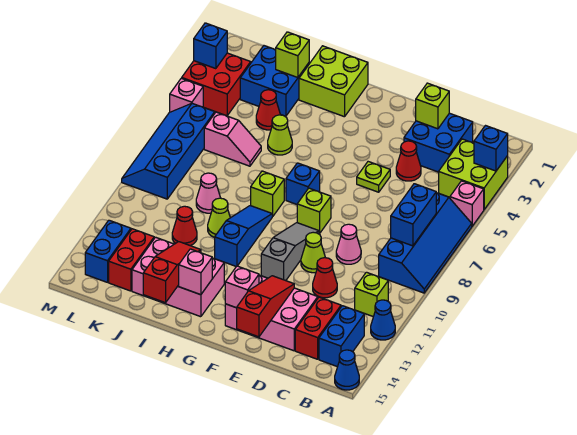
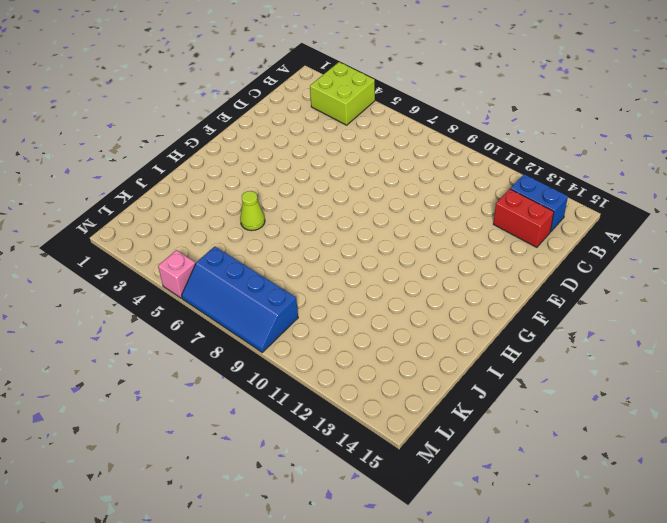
none -> pink brick A5 level 1
none -> blue slope A6:B9 level 1 top B
none -> blue cone A12 level 1
none -> blue cone A15 level 1

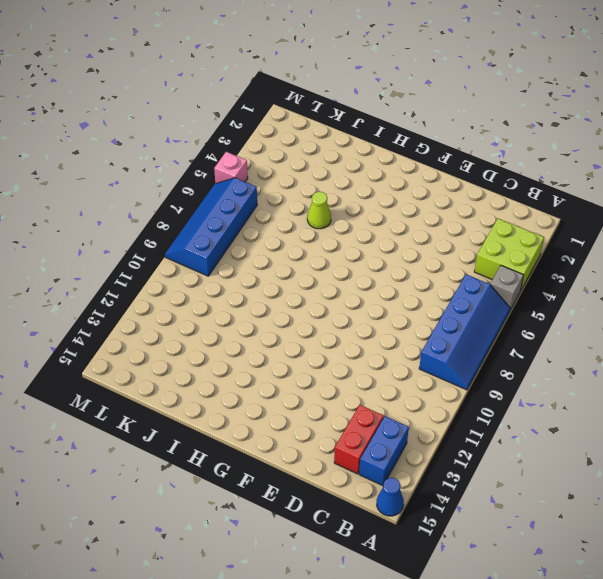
grey brick A5 level 1 -> pink brick A5 level 1
none -> blue cone A12 level 1
none -> lime brick B11 level 1
none -> blue brick C2:D3 level 1
none -> red cone D4 level 1

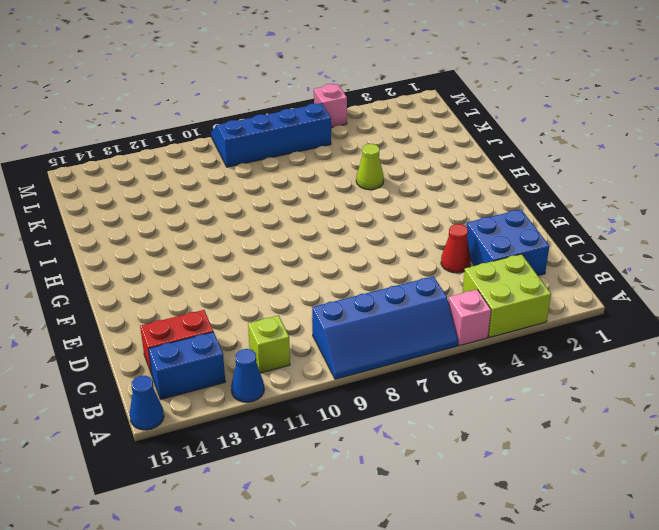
none -> pink cone D9 level 1
none -> red cone D11 level 1
none -> pink brick D13:F14 level 1
none -> lime plate E5 level 1

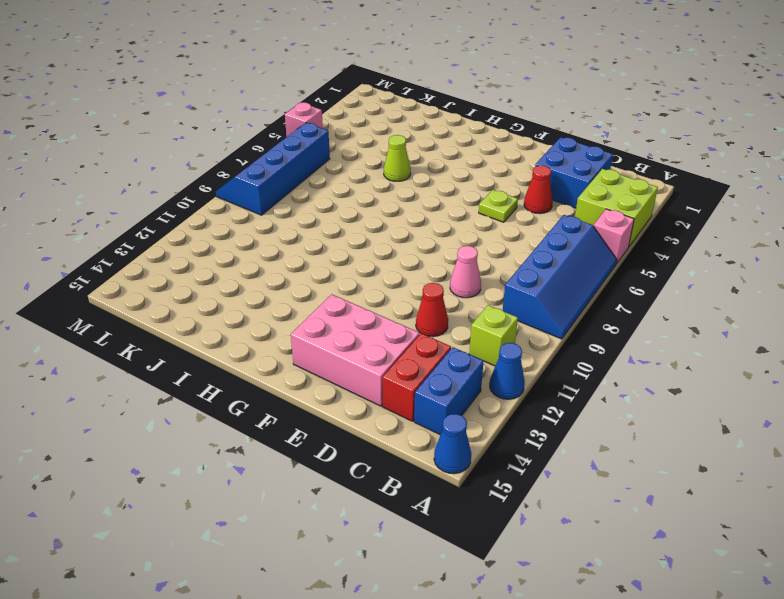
none -> lime cone E10 level 1
none -> lime brick F8 level 1
none -> grey slope F9:F11 level 1 top 11
none -> blue brick G7 level 1

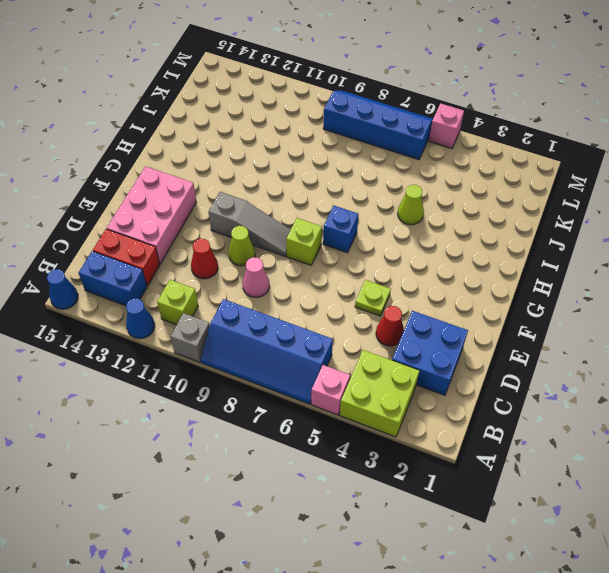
grey brick A10 level 1 -> none
none -> lime brick H1:I2 level 1
none -> lime brick H8 level 1
none -> blue slope H9:H11 level 1 top 11
none -> pink brick H13:J14 level 1

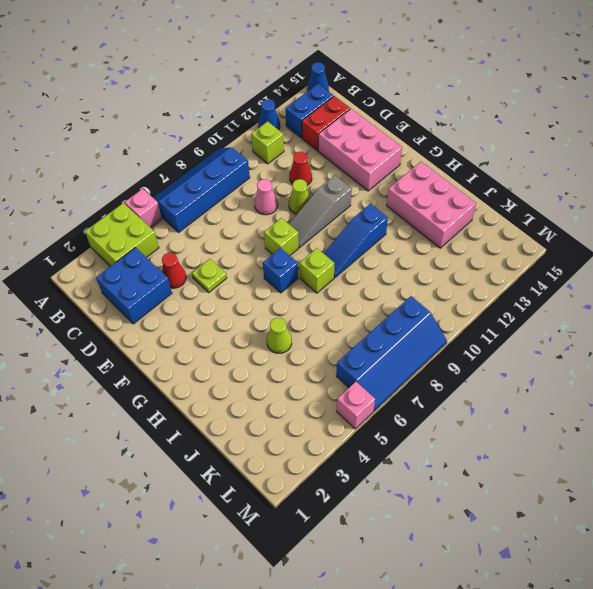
none -> lime brick H1:I2 level 1
none -> lime cone I10 level 1
none -> blue brick J2:K3 level 1
none -> red cone J4 level 1

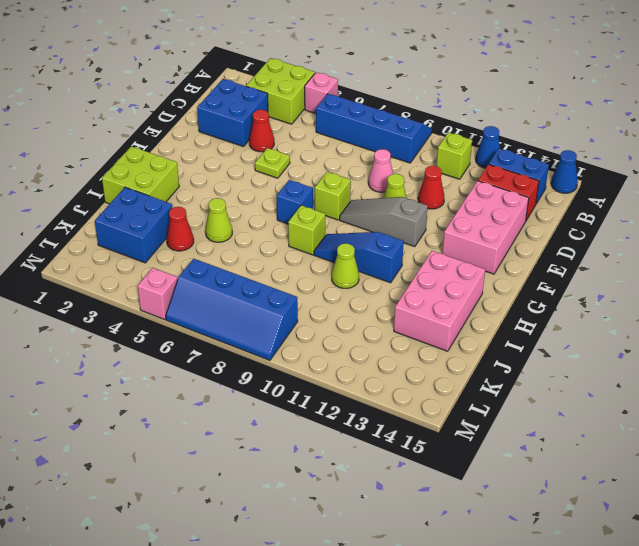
none -> pink slope J6:K6 level 1 top K
none -> pink cone J9 level 1
none -> red cone J11 level 1
none -> red brick K13:K14 level 1

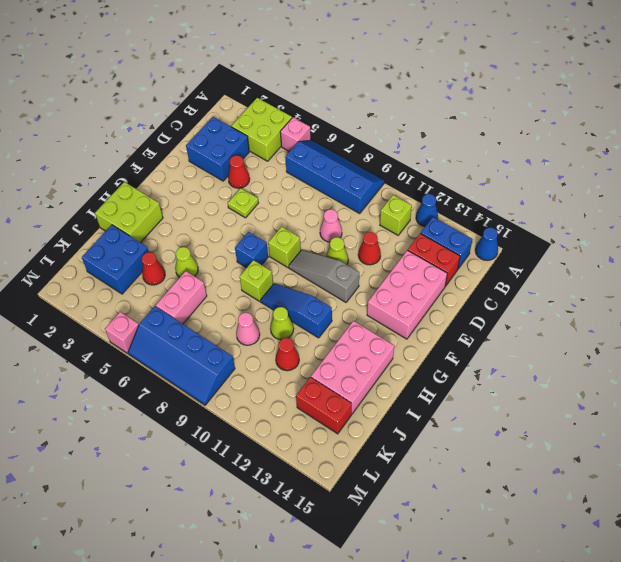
pink brick J6:K6 level 1 -> pink slope J6:K6 level 1 top K
none -> red brick L3:M4 level 1
none -> blue brick L13:L14 level 1
none -> blue brick A3 level 2
none -> blue brick B7:B8 level 2

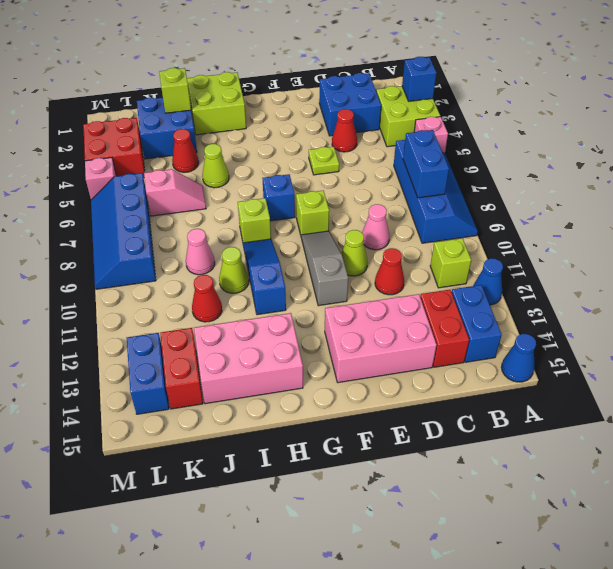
none -> lime brick D2 level 2
none -> red slope E13:E15 level 2 top 15
none -> pink brick F14 level 2
none -> pink brick H14 level 2

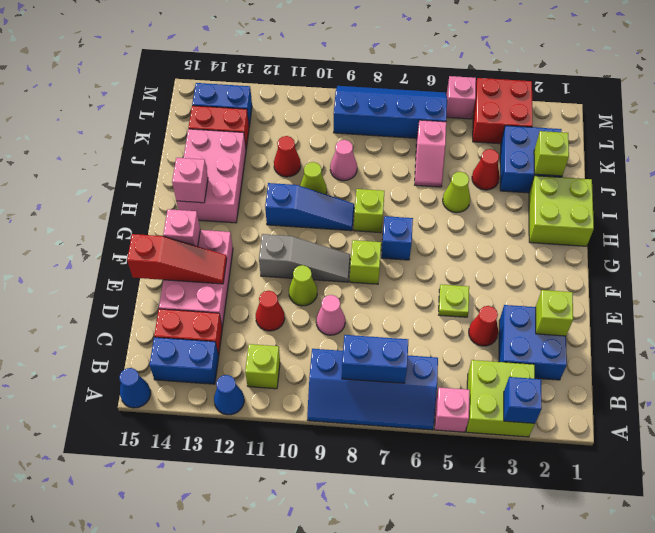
none -> red slope I13:I15 level 2 top 15
none -> blue brick M3 level 2

